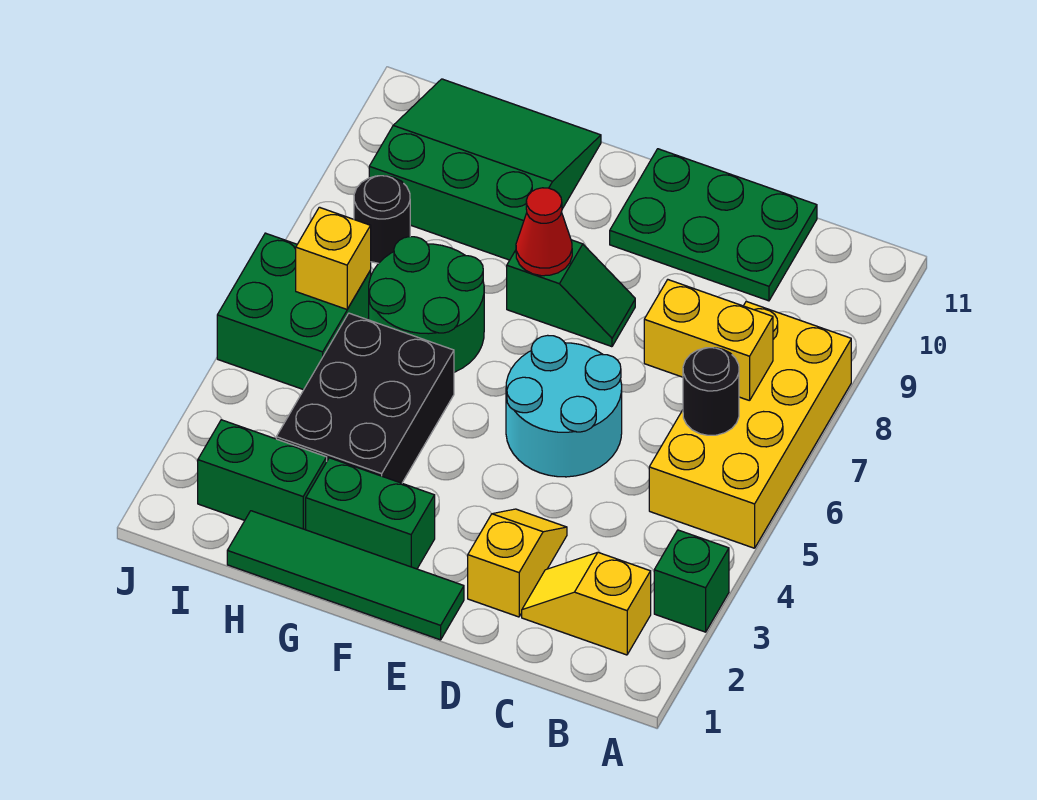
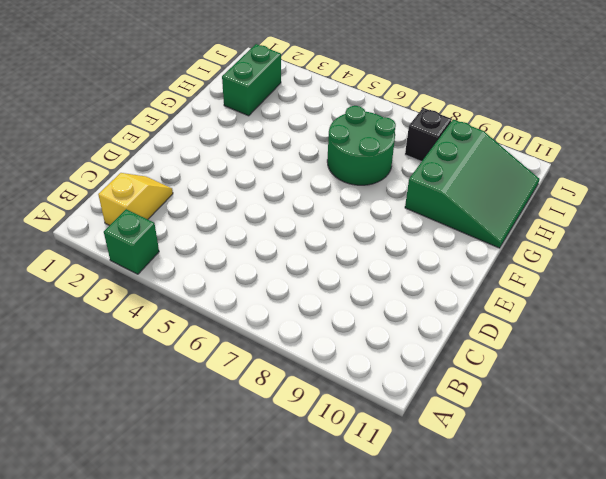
black brick I8 level 1 -> black round brick I8 level 1
none -> yellow brick A5:B8 level 1
none -> green plate C10:E11 level 1
none -> yellow slope D2:D3 level 1 top 2

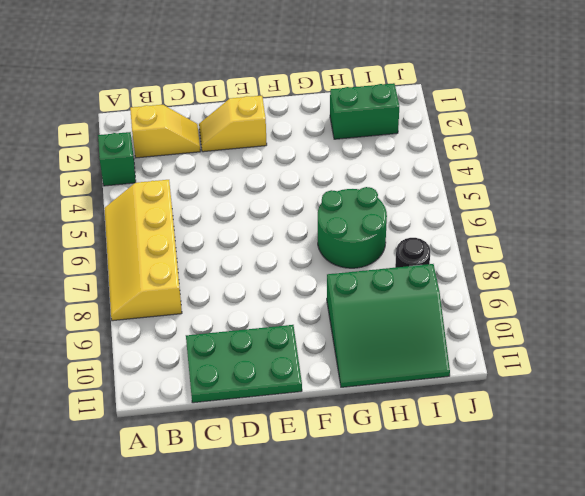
yellow slope A5:B8 level 1 top B -> yellow brick A5:B8 level 1
yellow slope D2:E2 level 1 top E -> yellow slope D2:D3 level 1 top 2
none -> cyan round brick D5:E6 level 1
none -> green tile E1:H1 level 1
none -> green slope E8:F8 level 1 top F

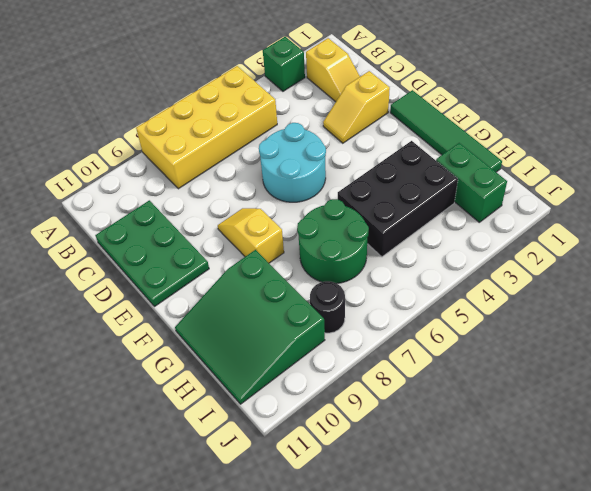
yellow slope E8:F8 level 1 top F -> green slope E8:F8 level 1 top F
none -> green brick F2:G2 level 1
none -> green brick I5:J6 level 1
none -> black round brick B6 level 2

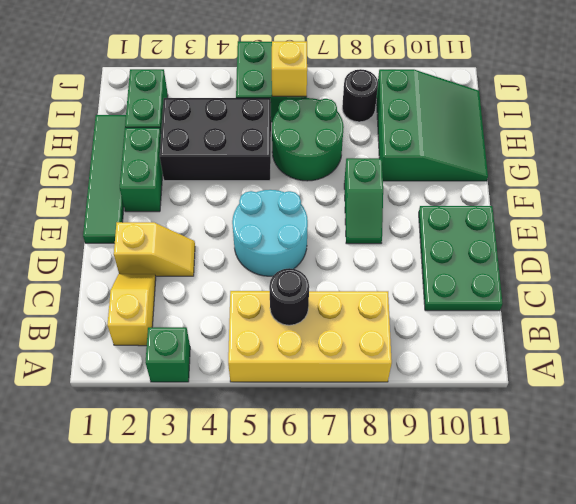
none -> yellow brick B7:C7 level 2
none -> red cone F8 level 2

